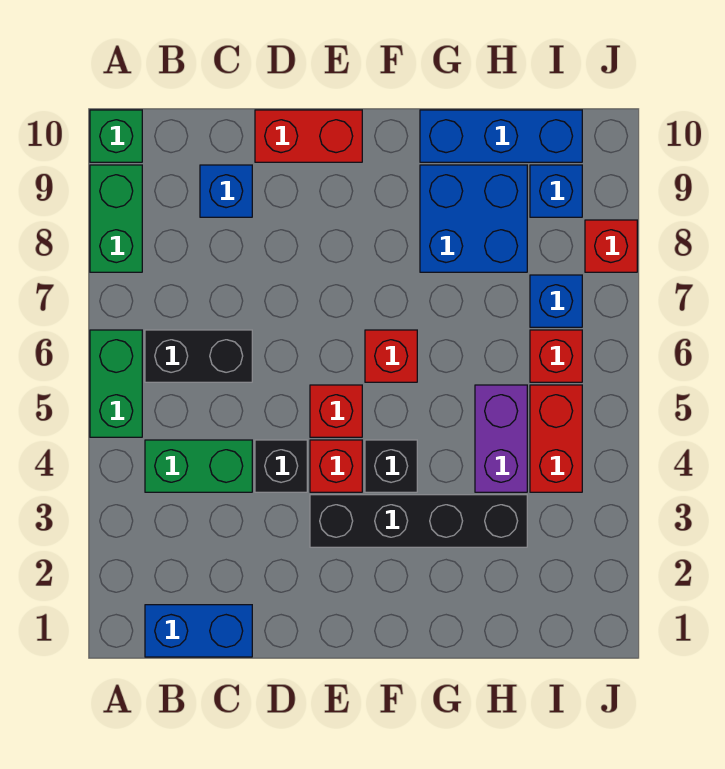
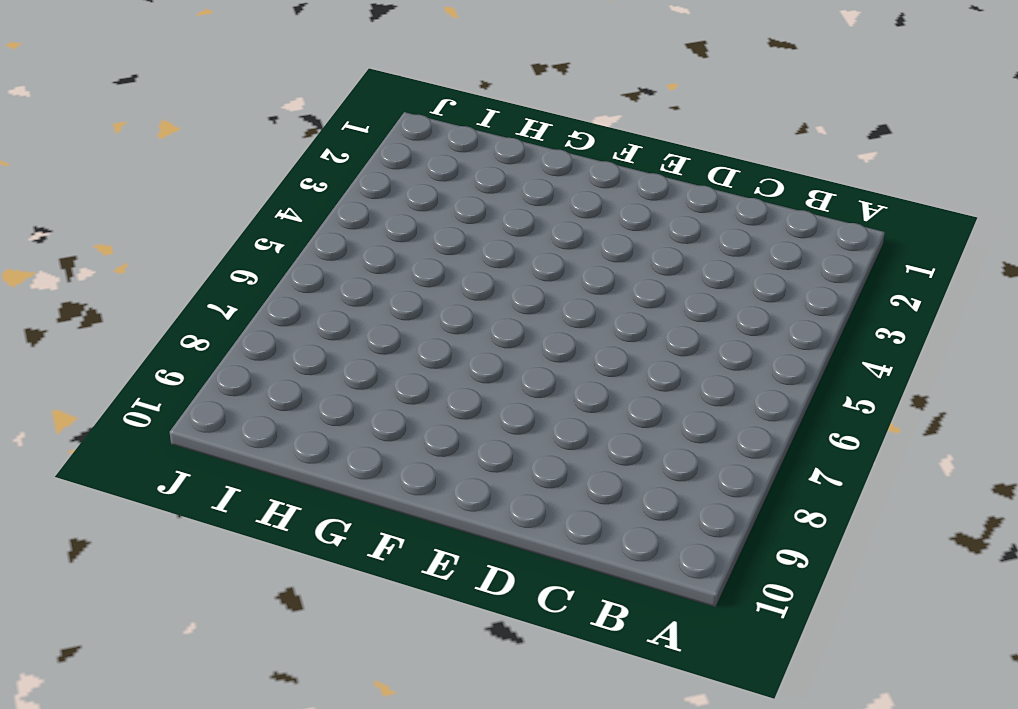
none -> green brick A5:A6 level 1
none -> green brick A8:A9 level 1
none -> green brick A10 level 1

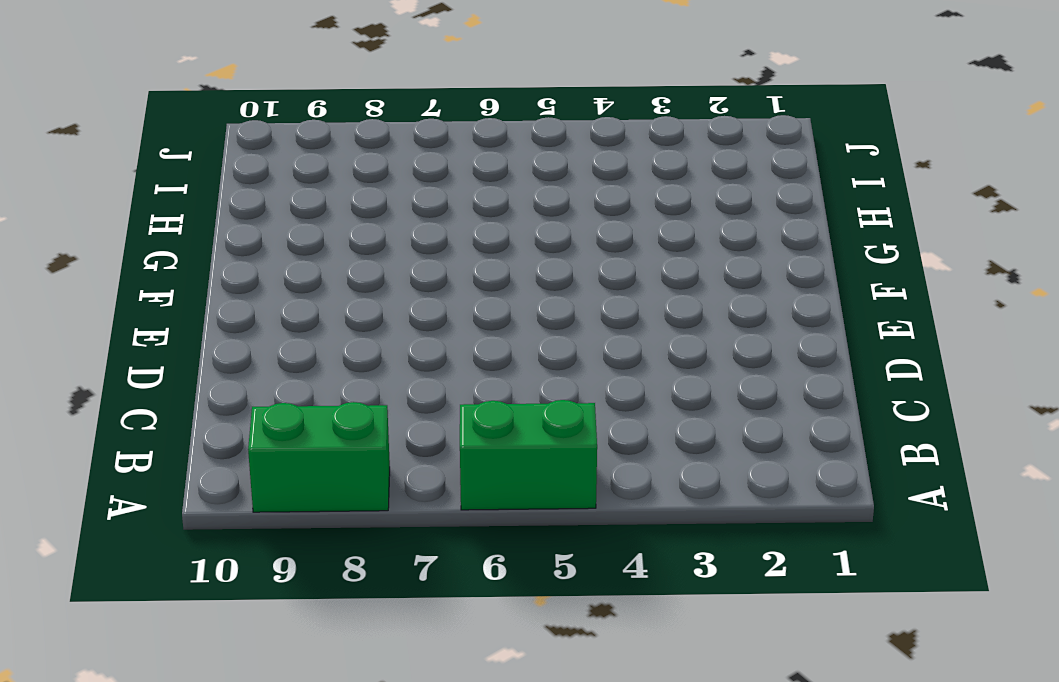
none -> green brick A10 level 1
none -> blue brick B1:C1 level 1
none -> green brick B4:C4 level 1

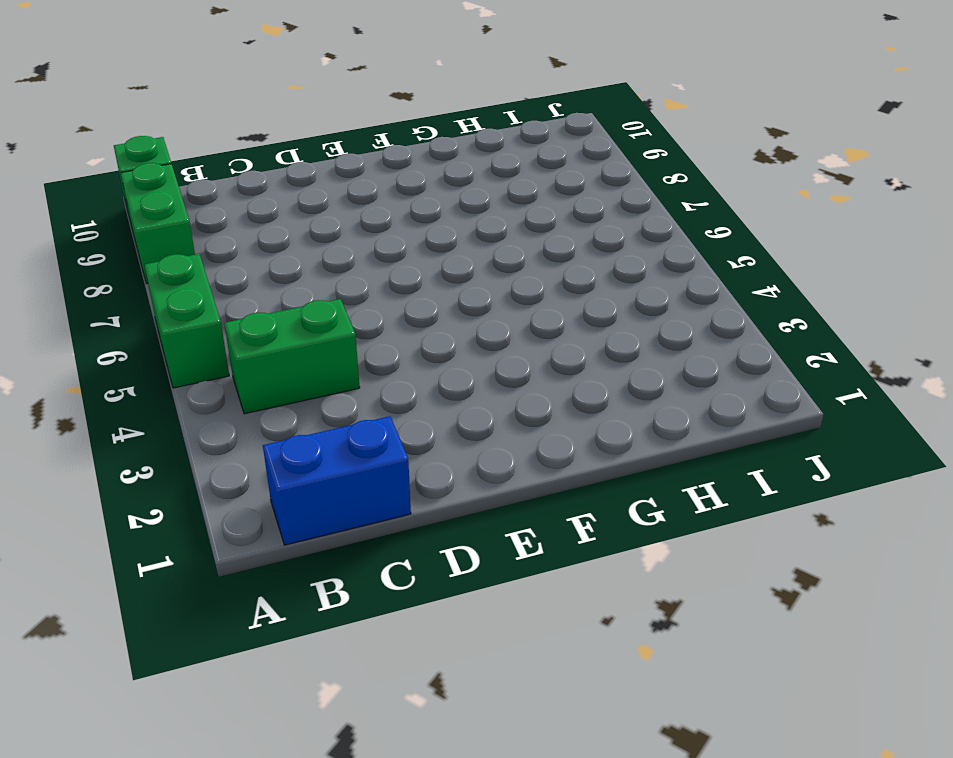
none -> black brick B6:C6 level 1
none -> blue brick C9 level 1
none -> black brick D4 level 1

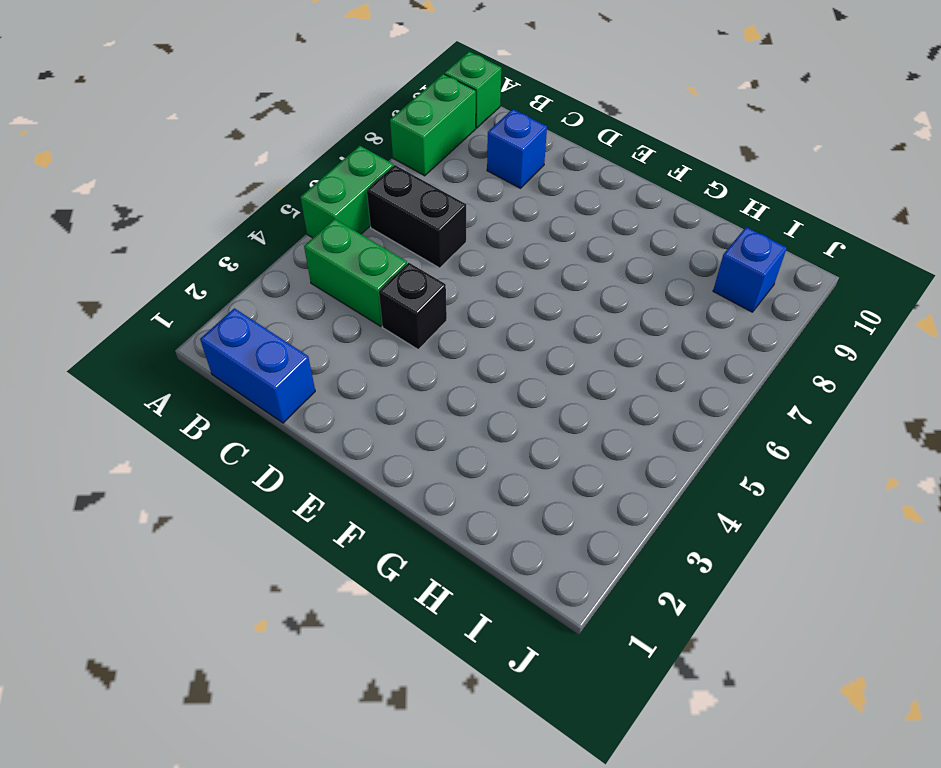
none -> red brick D10:E10 level 1
none -> black brick E3:H3 level 1
none -> red brick E4 level 1

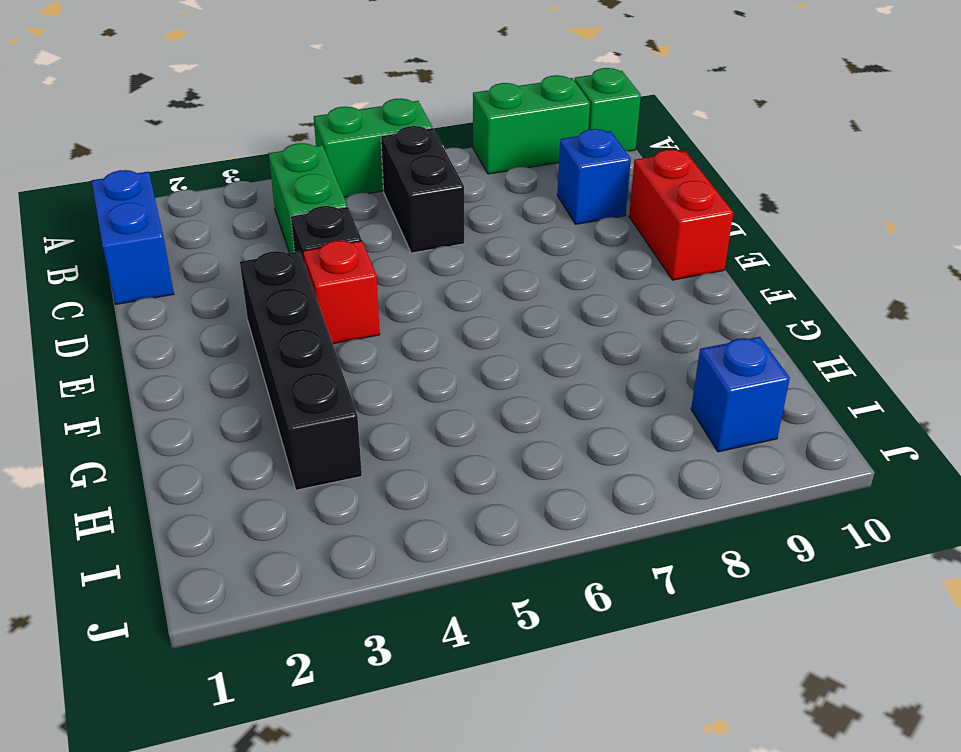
none -> red brick E5 level 1
none -> black brick F4 level 1
none -> red brick F6 level 1

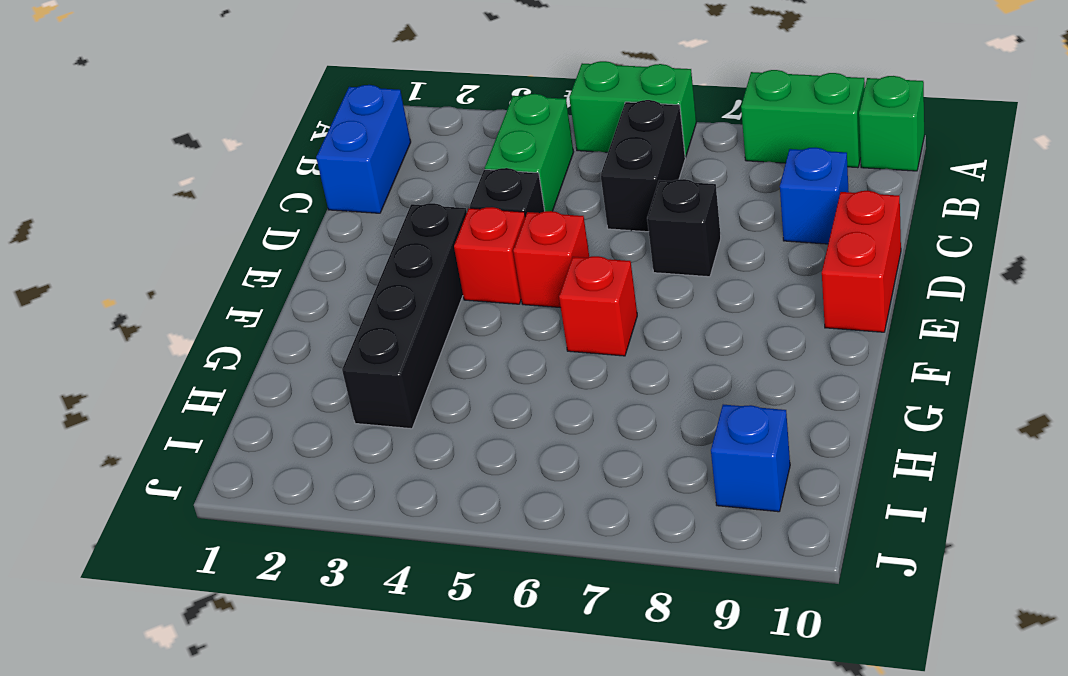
black brick D7 level 1 -> black brick F4 level 1
none -> blue brick G8:H9 level 1
none -> blue brick G10:I10 level 1
none -> purple brick H4:H5 level 1

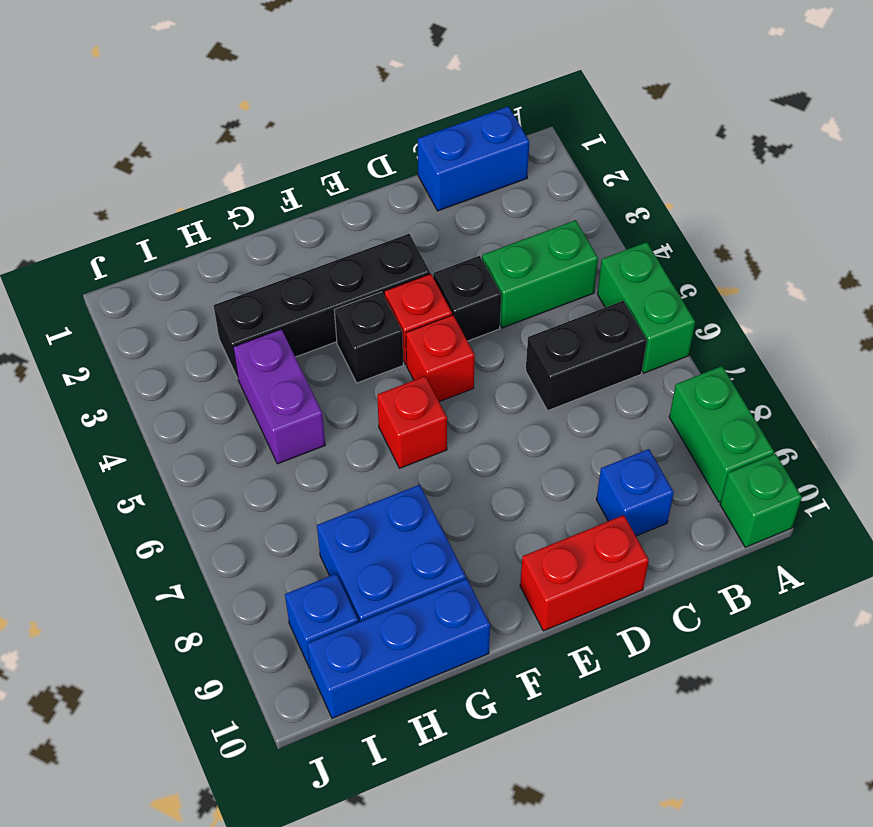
none -> red brick I4:I5 level 1
none -> red brick I6 level 1
none -> blue brick I7 level 1

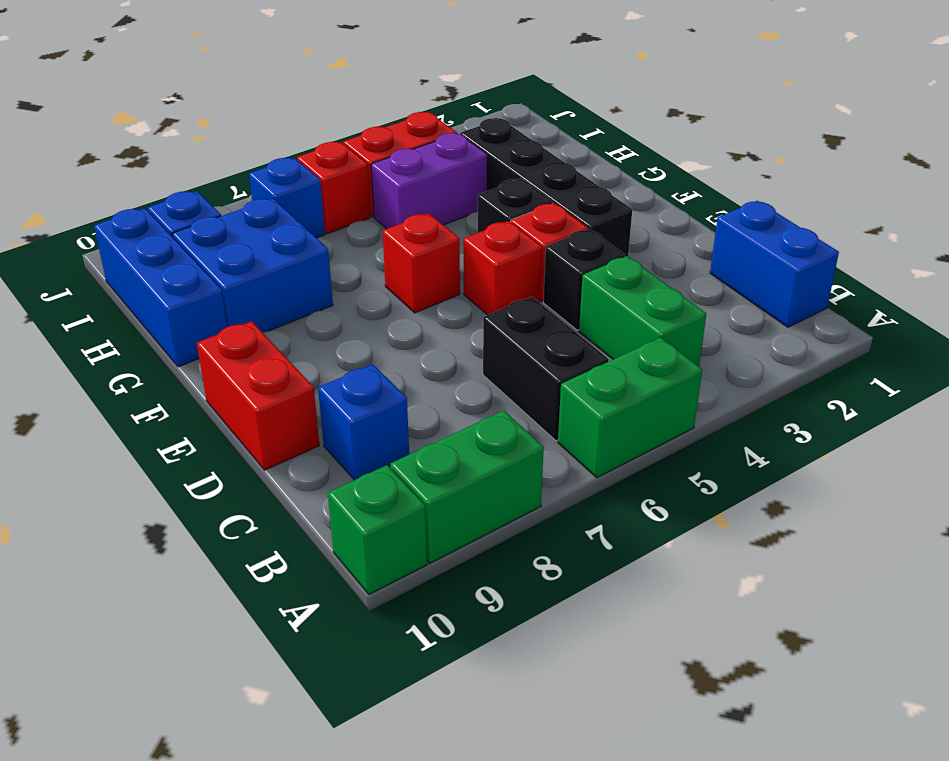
none -> red brick J8 level 1

